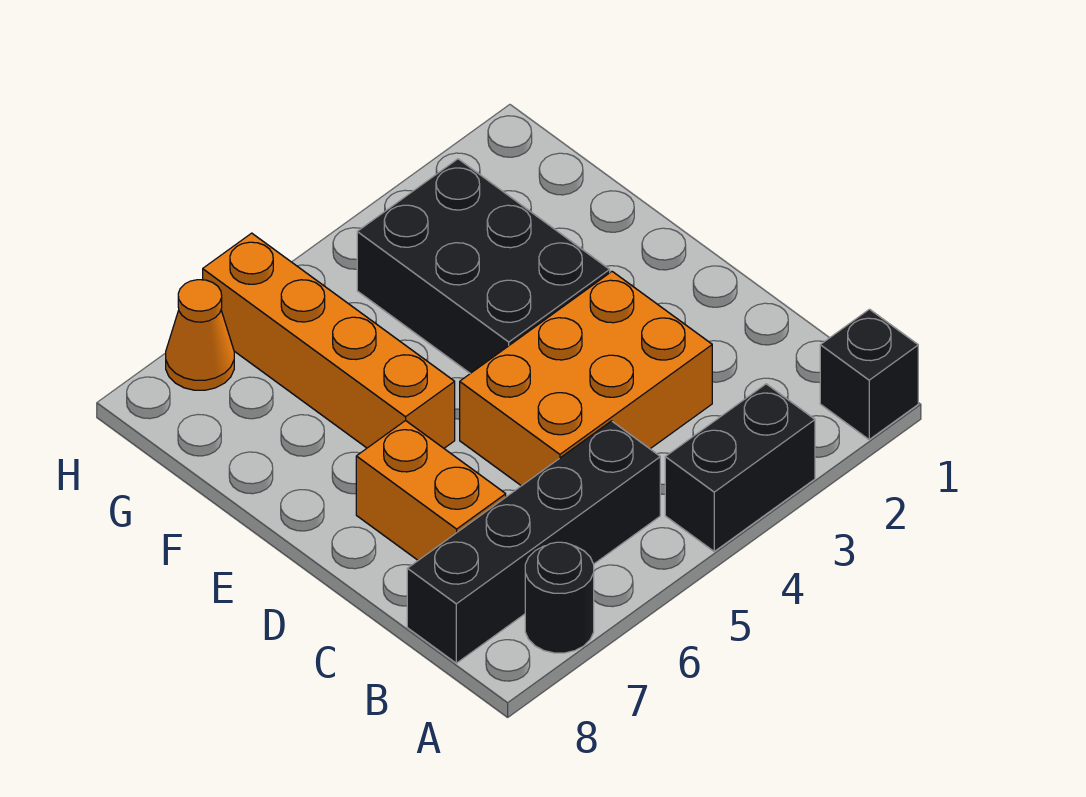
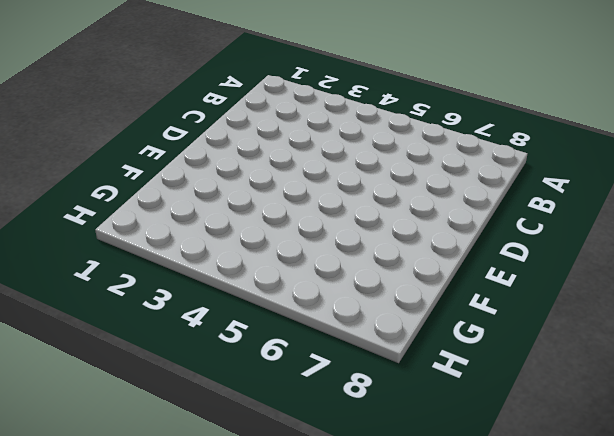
none -> black brick A1 level 1
none -> black brick A3:A4 level 1

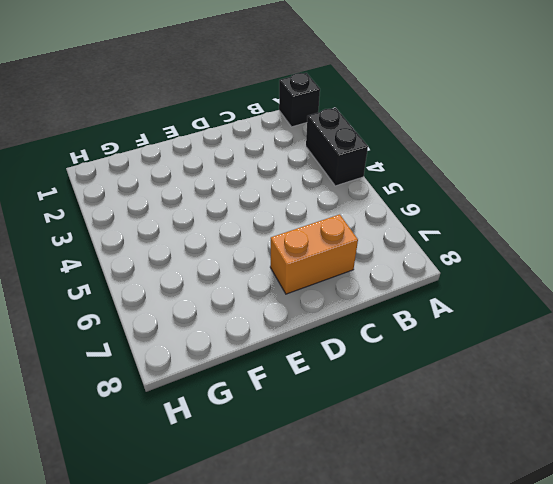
none -> black round brick A7 level 1
none -> black brick B5:B8 level 1

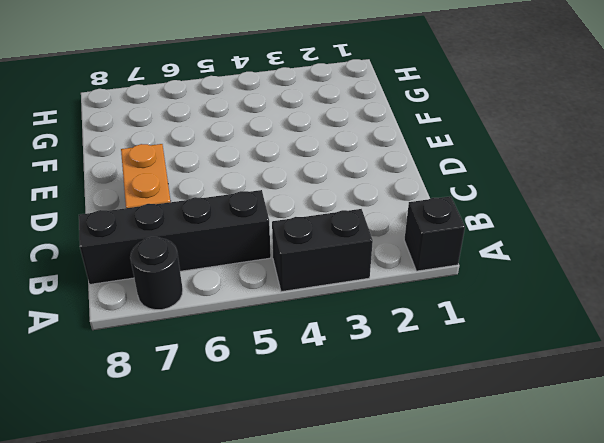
none -> orange brick C3:D5 level 1
none -> black brick E3:G4 level 1

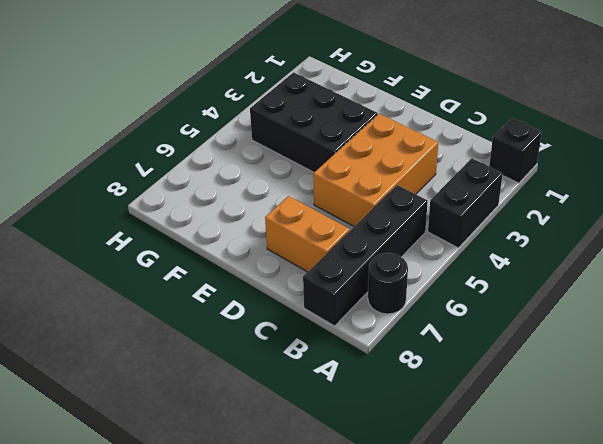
none -> orange brick E6:H6 level 1
none -> orange cone H7 level 1

